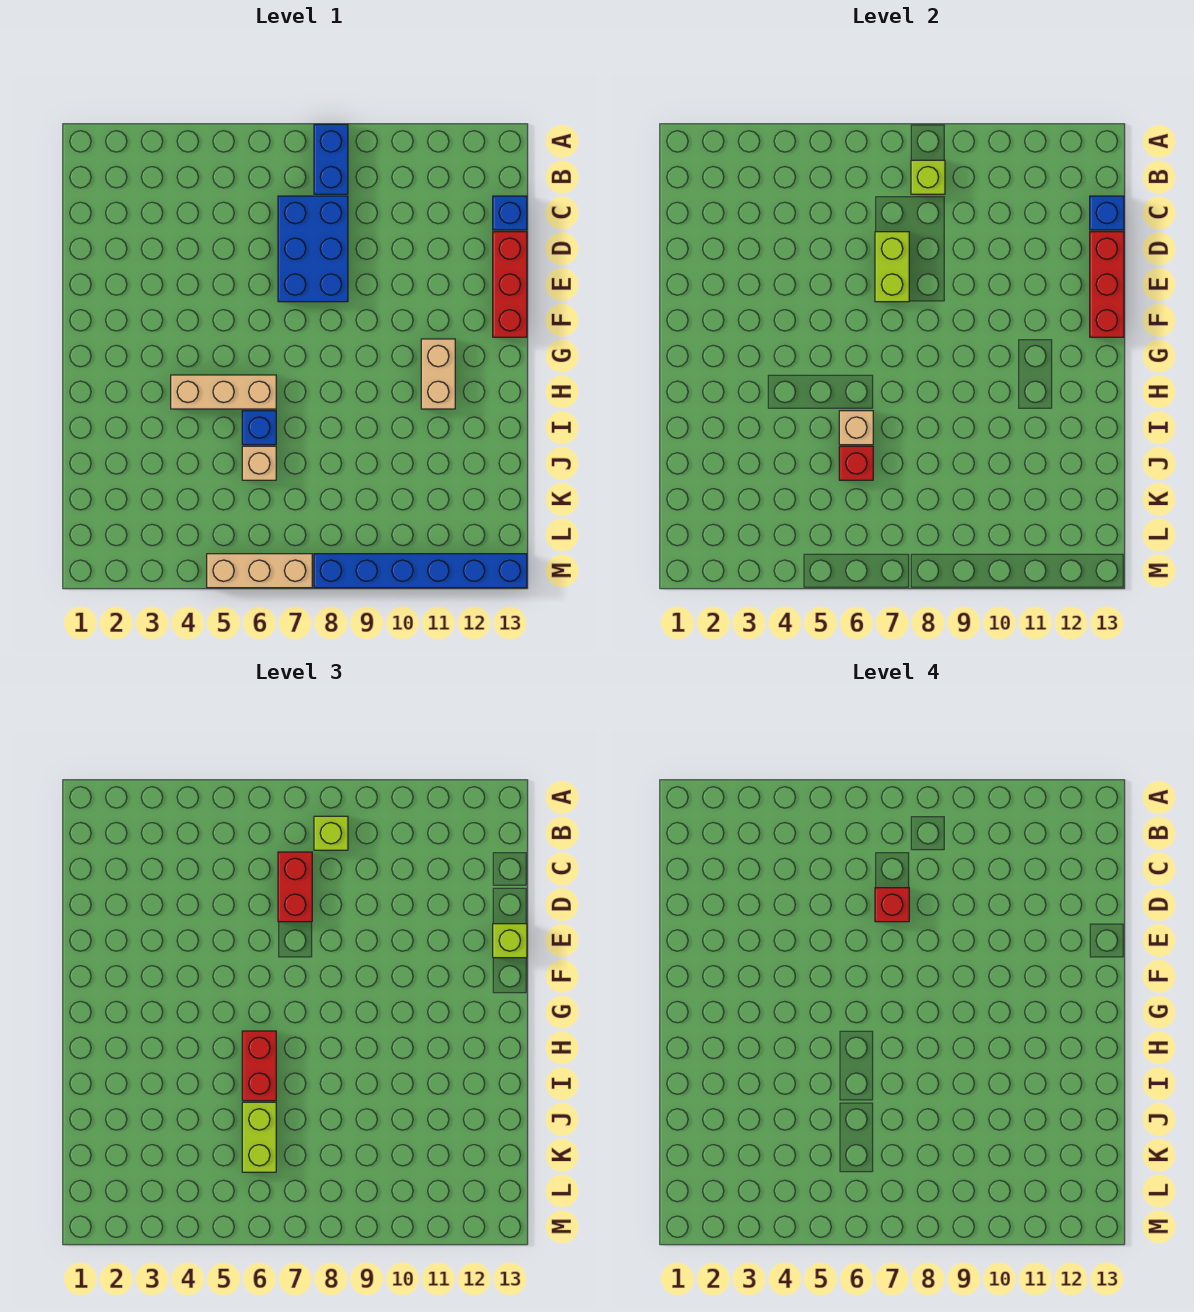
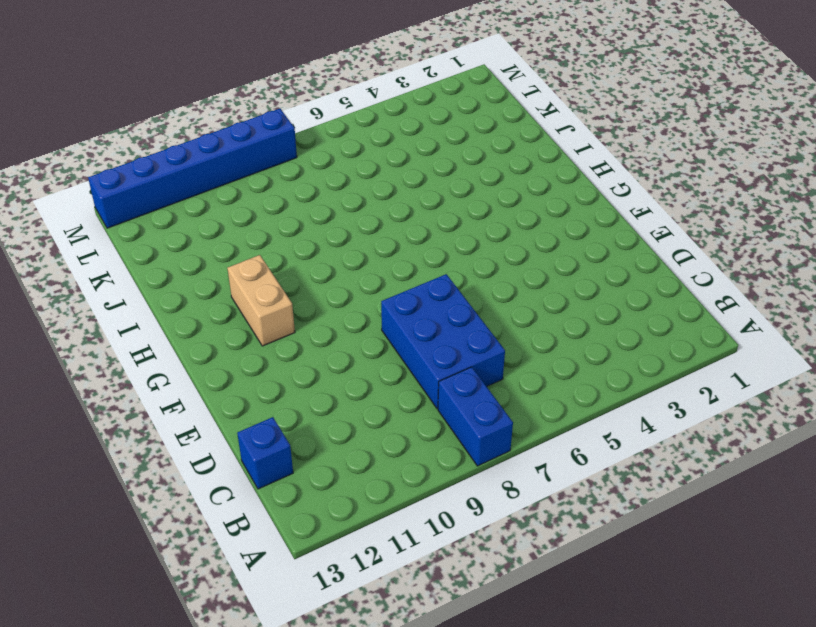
none -> red brick D13:F13 level 1
none -> tan brick H4:H6 level 1
none -> blue brick I6 level 1

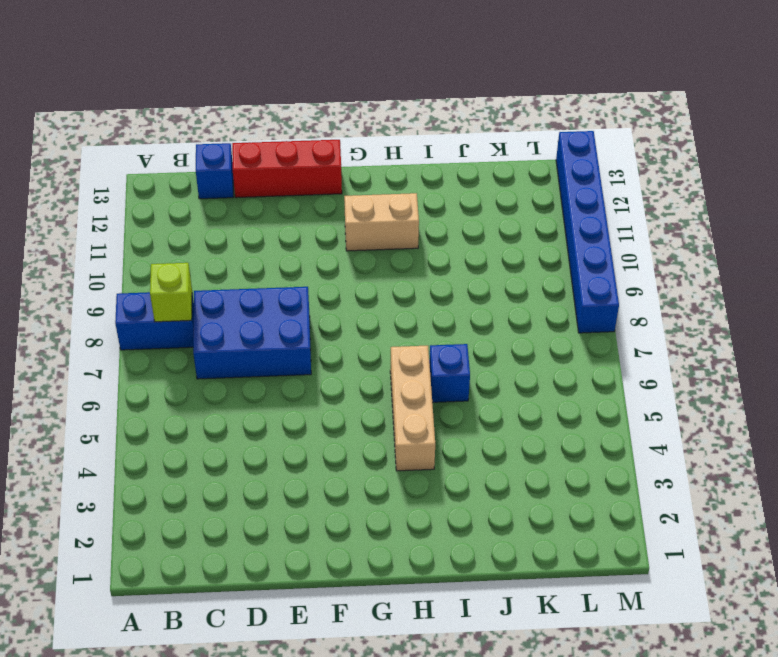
none -> tan brick J6 level 1
none -> tan brick M5:M7 level 1
none -> blue brick C13 level 2

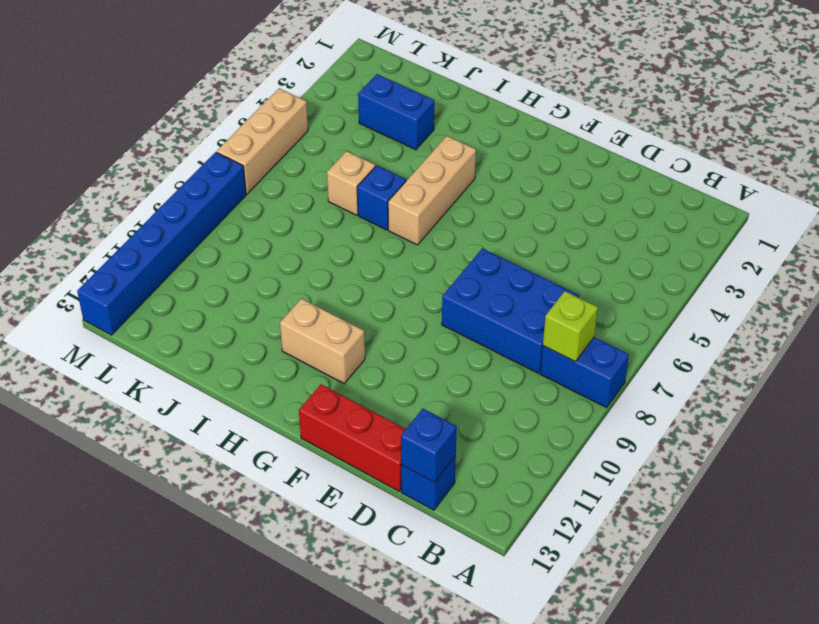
blue brick J3:K3 level 1 -> none
none -> lime brick D7:E7 level 2
none -> red brick D13:F13 level 2
none -> tan brick I6 level 2

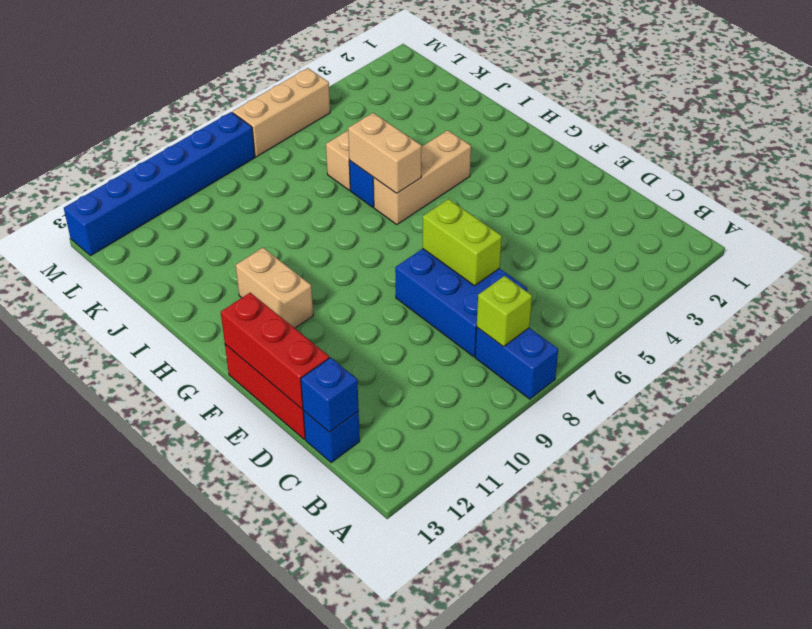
tan brick H6:I6 level 2 -> tan brick I6 level 2
none -> red brick J6 level 2
none -> lime brick B8 level 3
none -> red brick C7:D7 level 3

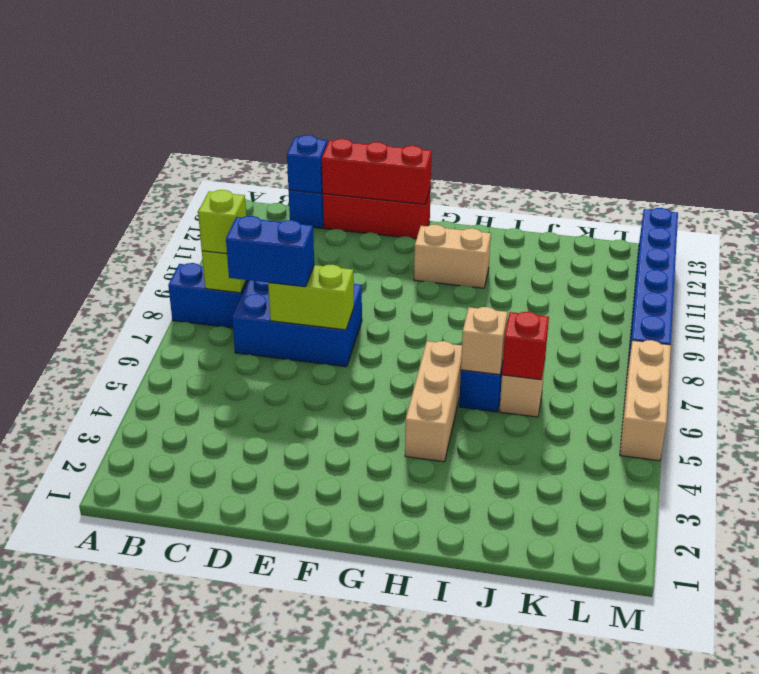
blue brick C7:D7 level 3 -> red brick C7:D7 level 3
none -> lime brick E13 level 3
none -> red brick H6:I6 level 3
none -> lime brick J6:K6 level 3

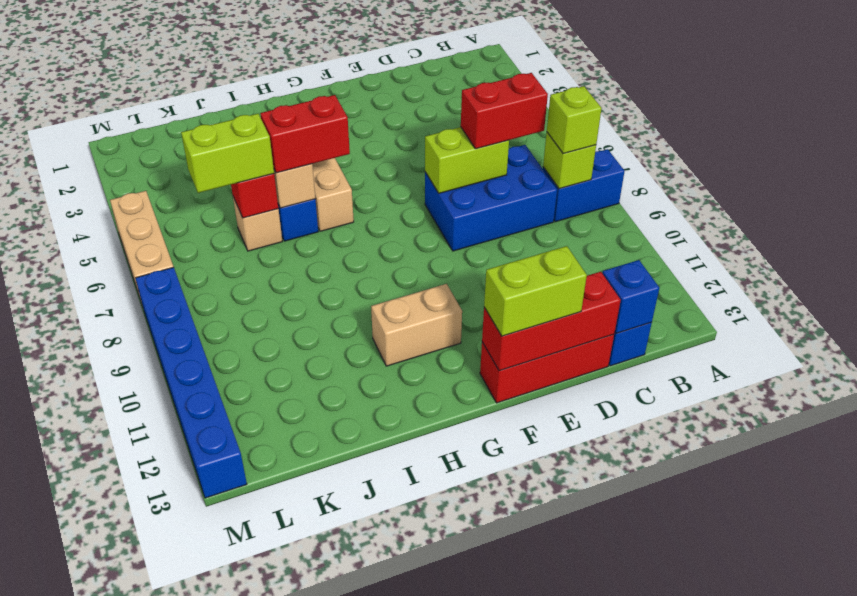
lime brick E13:F13 level 3 -> lime brick E13 level 3
none -> red brick D7 level 4

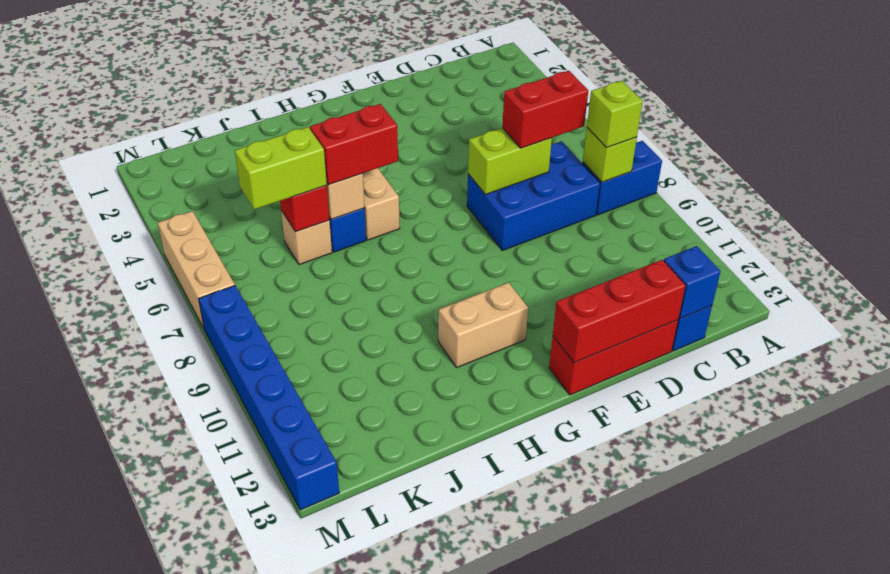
none -> lime brick E13 level 3
none -> red brick D7 level 4

